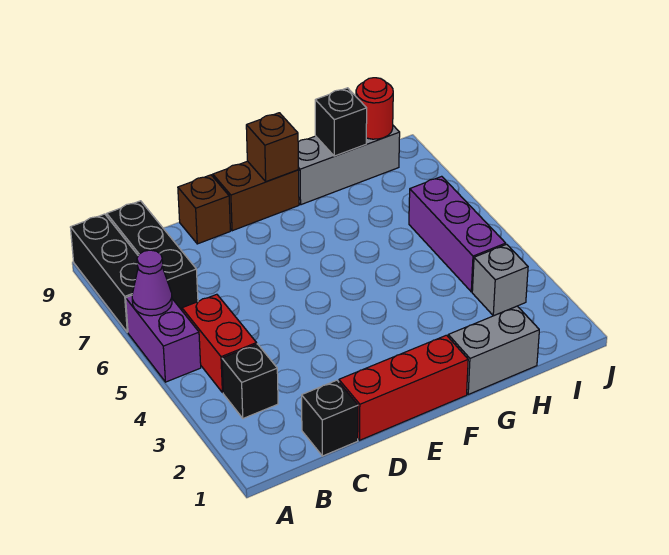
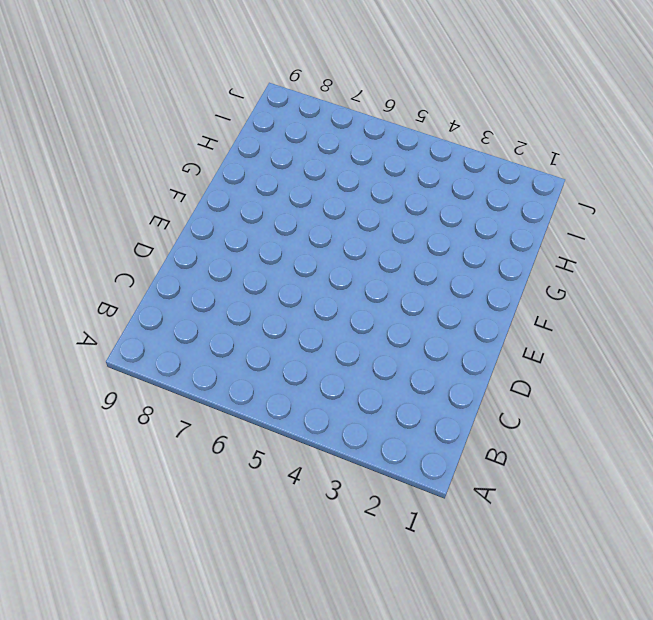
none -> purple brick A5:A6 level 1
none -> black brick A7:A9 level 1
none -> black brick B3 level 1

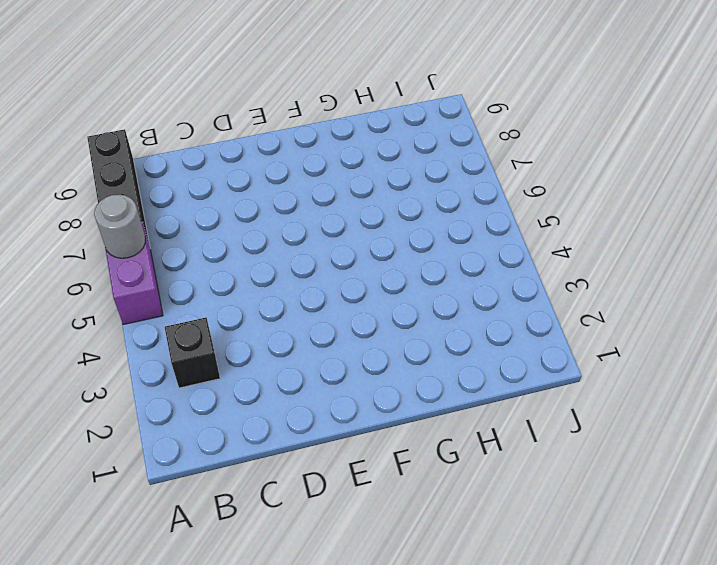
grey round brick A6 level 2 -> purple cone A6 level 2
none -> red brick B4:B5 level 1
none -> black brick B7:B9 level 1
none -> black brick C1 level 1

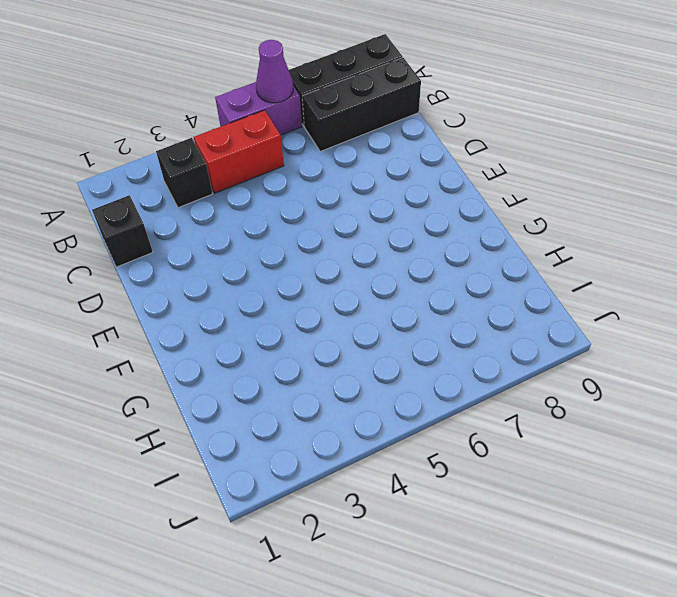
none -> red brick D1:F1 level 1
none -> brown brick D9 level 1
none -> brown brick E9:F9 level 1

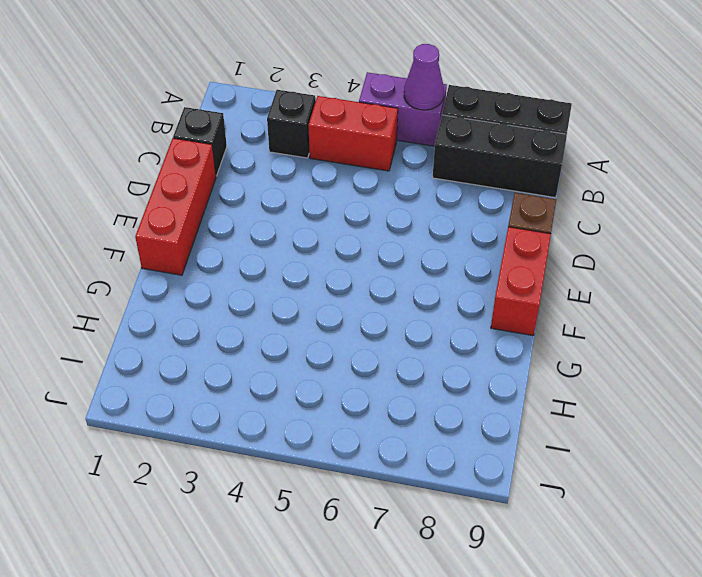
red brick E9:F9 level 1 -> brown brick E9:F9 level 1
none -> grey brick G1:H1 level 1
none -> grey brick G9:I9 level 1
none -> grey brick I3 level 1

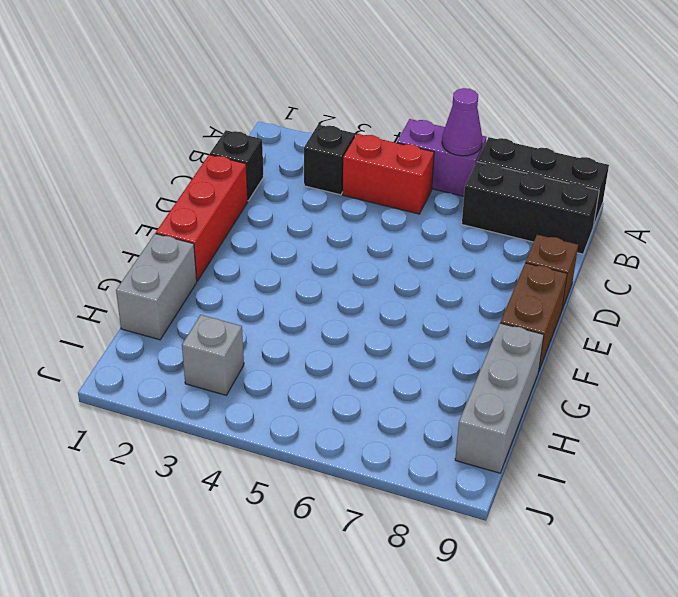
none -> purple brick I4:I6 level 1
none -> brown brick F9 level 2
none -> black brick H9 level 2

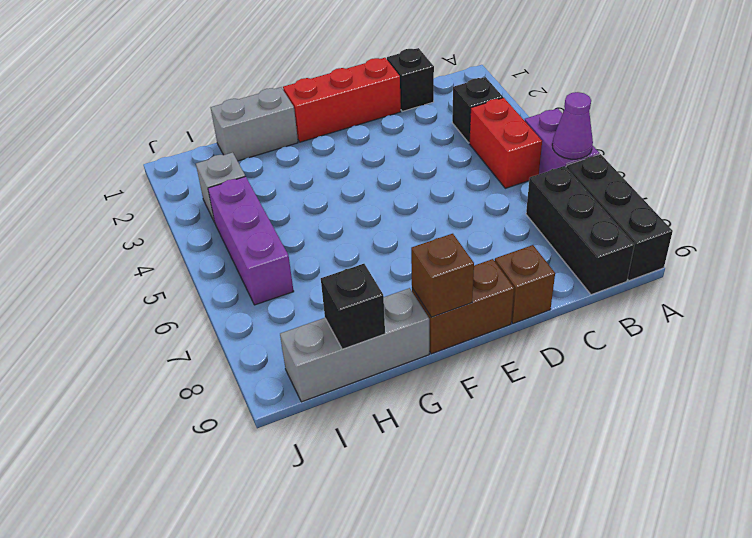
none -> red round brick I9 level 2

